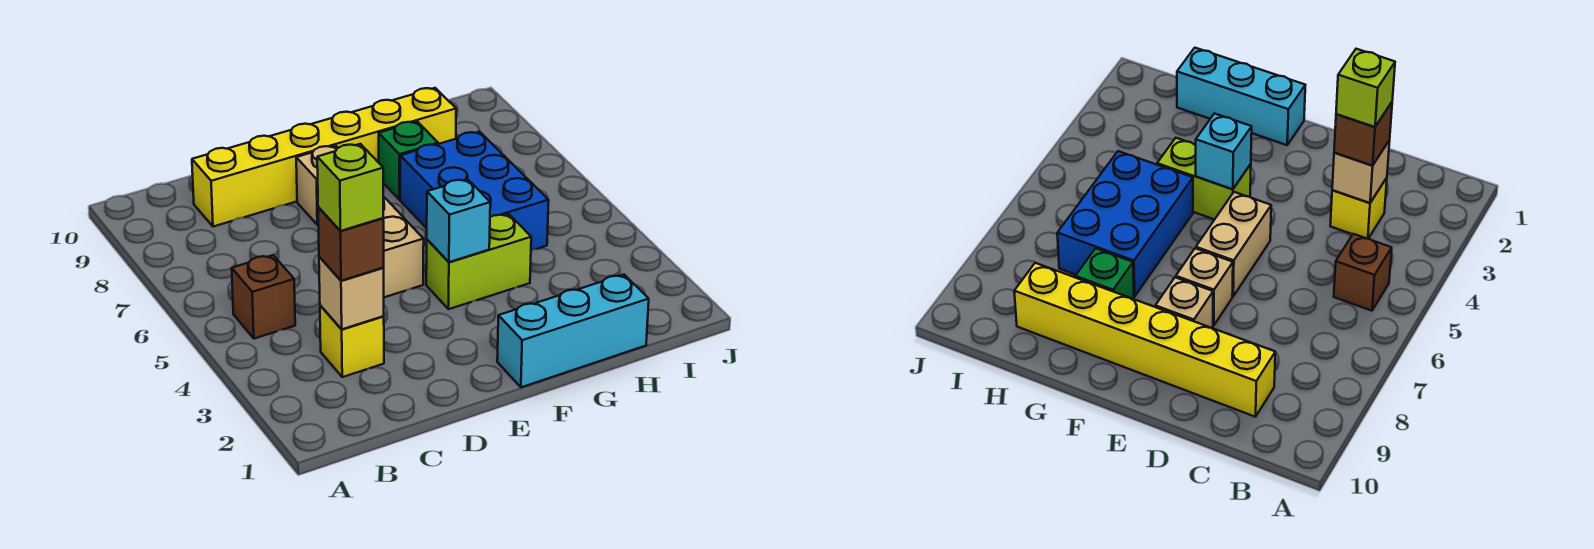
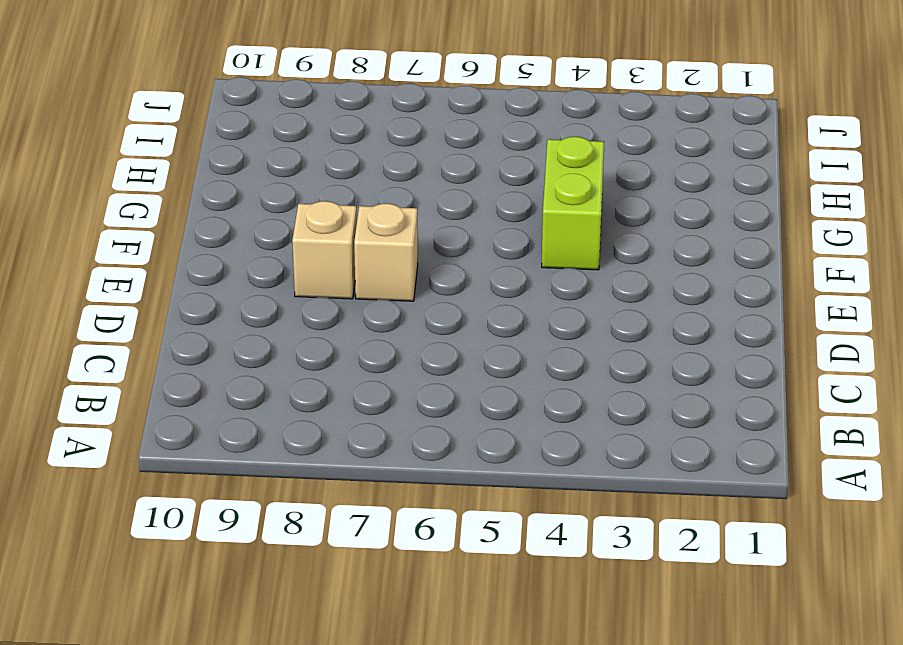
none -> brown brick B5 level 1
none -> yellow brick C3 level 1
none -> yellow brick C9:H9 level 1

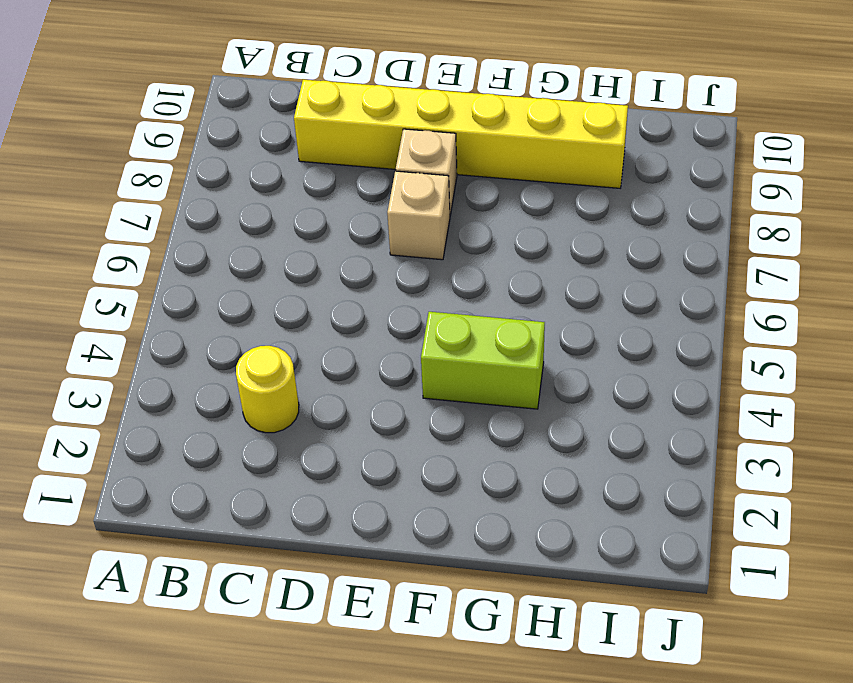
yellow round brick C3 level 1 -> yellow brick C3 level 1
none -> brown brick B5 level 1
none -> tan brick E5:E6 level 1
none -> cyan brick F1:H1 level 1

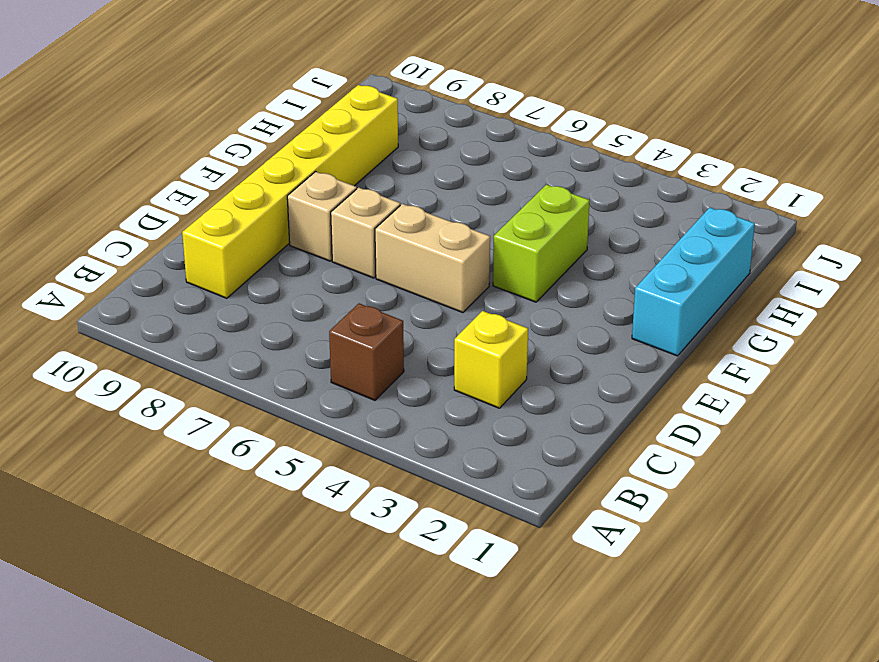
none -> blue brick G5:H7 level 1
none -> green brick G8 level 1
none -> tan brick C3 level 2

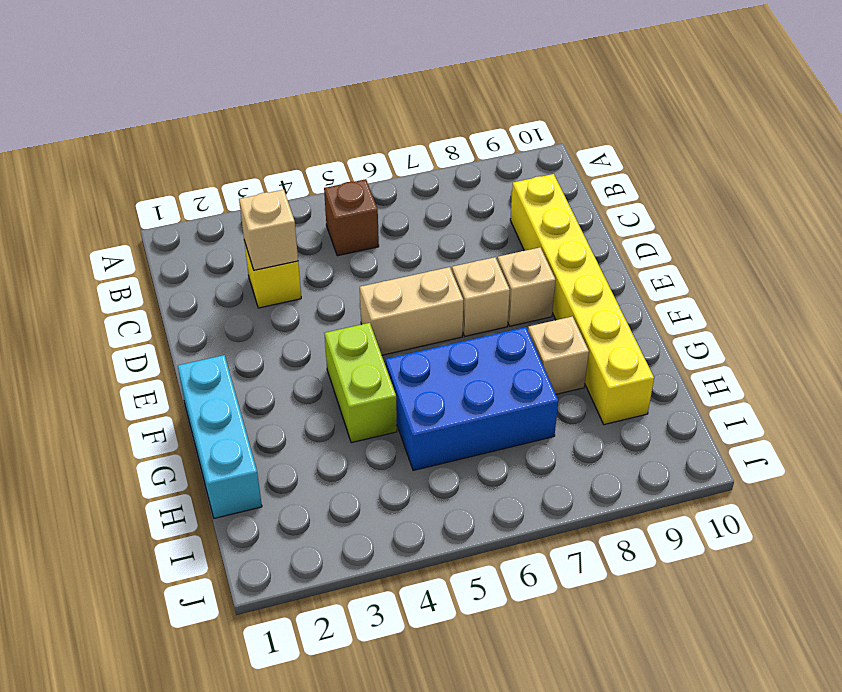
tan brick G8 level 1 -> green brick G8 level 1
none -> cyan brick F4 level 2
none -> brown brick C3 level 3
none -> lime brick C3 level 4

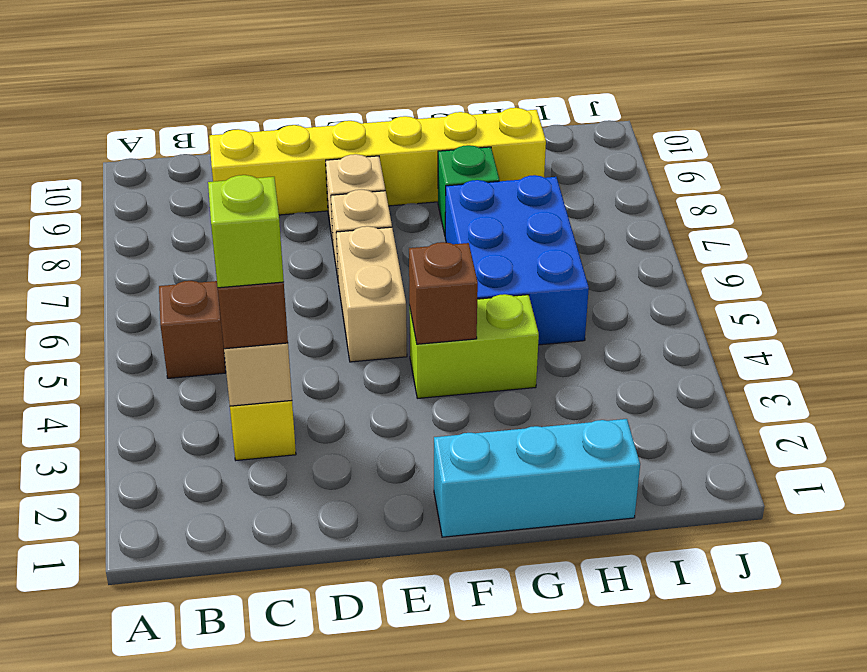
brown brick F4 level 2 -> cyan brick F4 level 2

